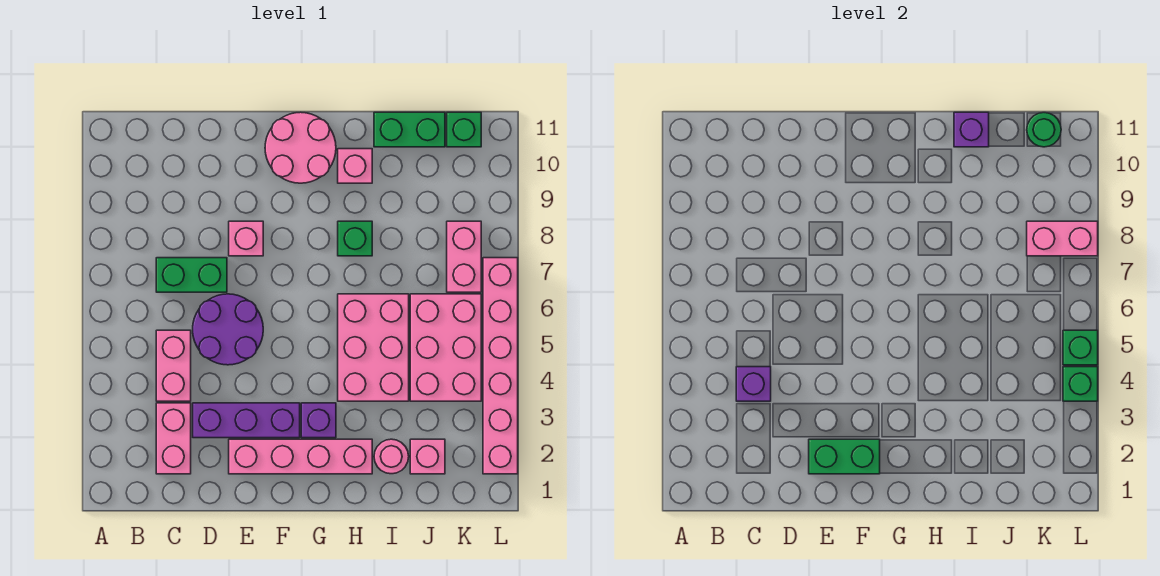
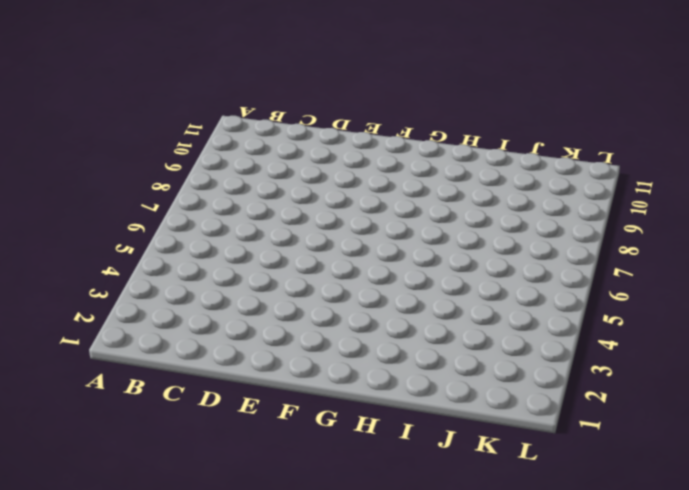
none -> pink brick C2:C3 level 1
none -> pink brick C4:C5 level 1
none -> green brick C7:D7 level 1

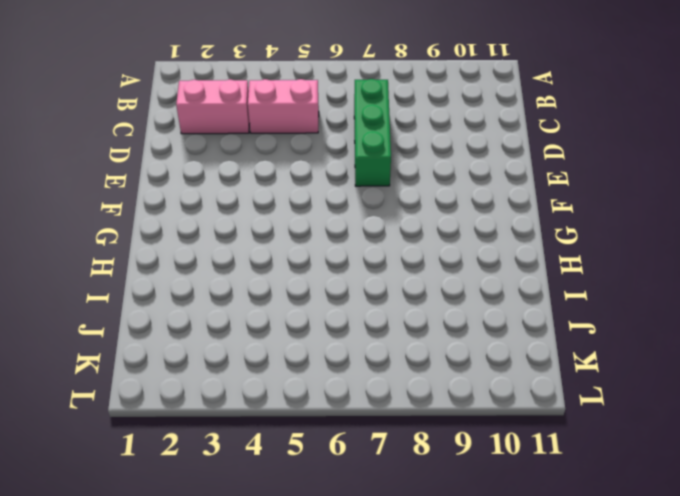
green brick C7:E7 level 1 -> green brick C7:D7 level 1
none -> purple brick D3:F3 level 1
none -> purple round brick D5:E6 level 1
none -> pink brick E2:H2 level 1

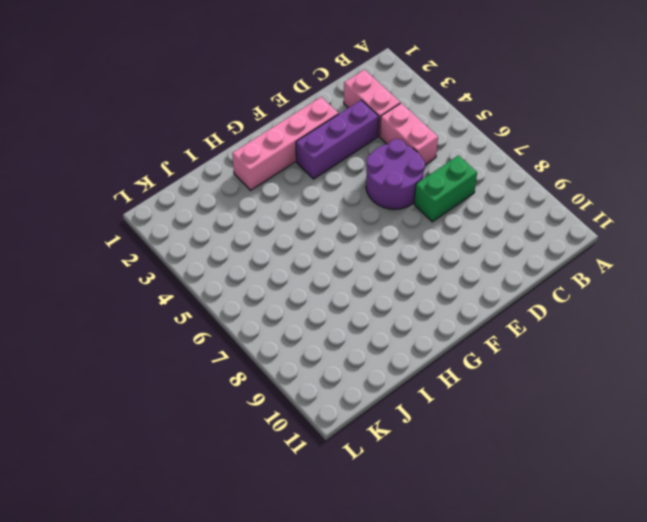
none -> pink brick E8 level 1
none -> pink round brick F10:G11 level 1
none -> purple brick G3 level 1

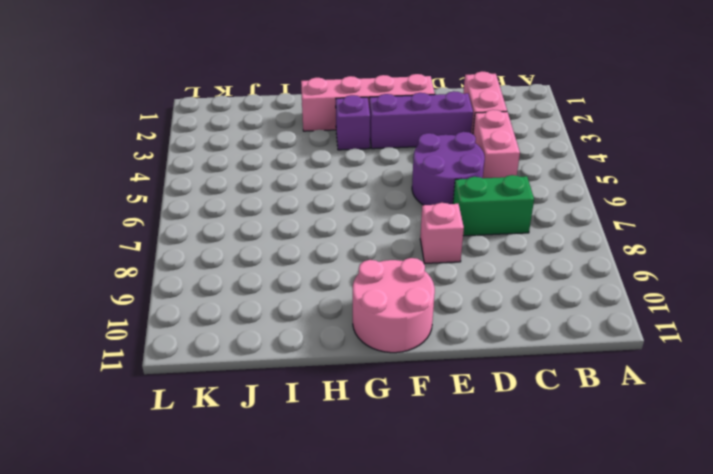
none -> pink brick H4:I6 level 1
none -> green brick H8 level 1
none -> pink brick H10 level 1

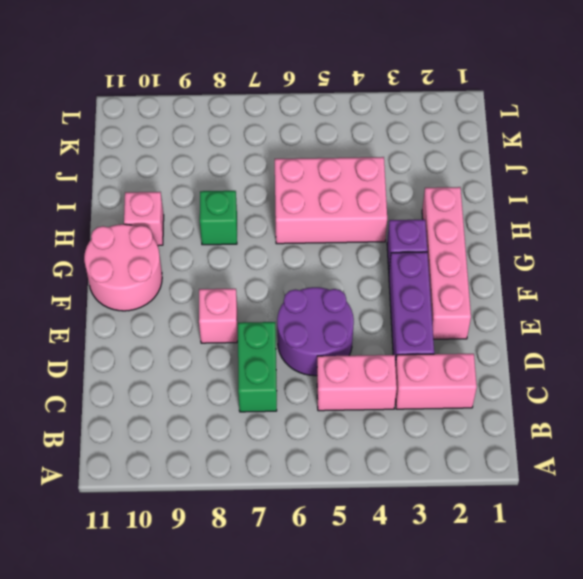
none -> pink round brick I2 level 1
none -> green brick I11:J11 level 1
none -> pink brick J2 level 1

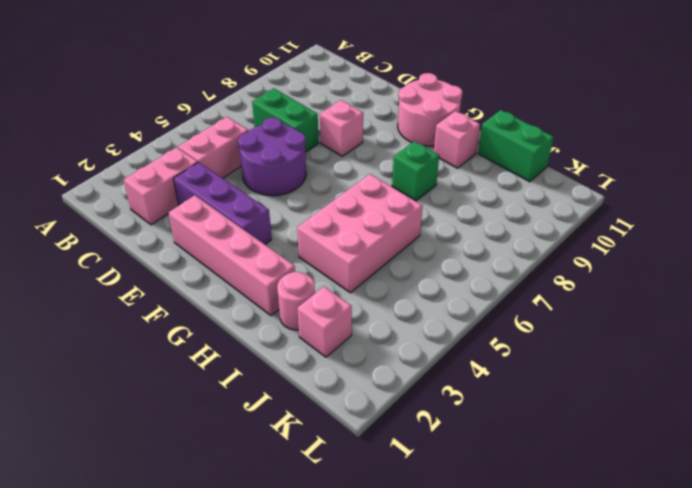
none -> purple brick G3 level 1
none -> pink brick J4:K6 level 1
none -> pink brick K7:K8 level 1

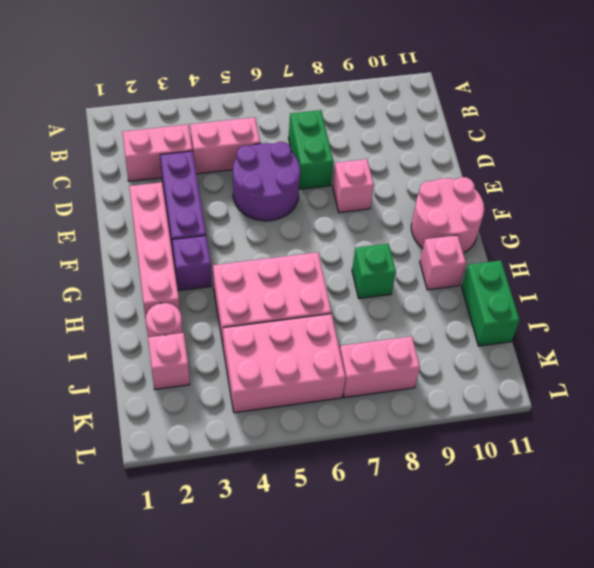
none -> green brick K11 level 1
none -> pink brick L2:L7 level 1
none -> purple brick C4 level 2

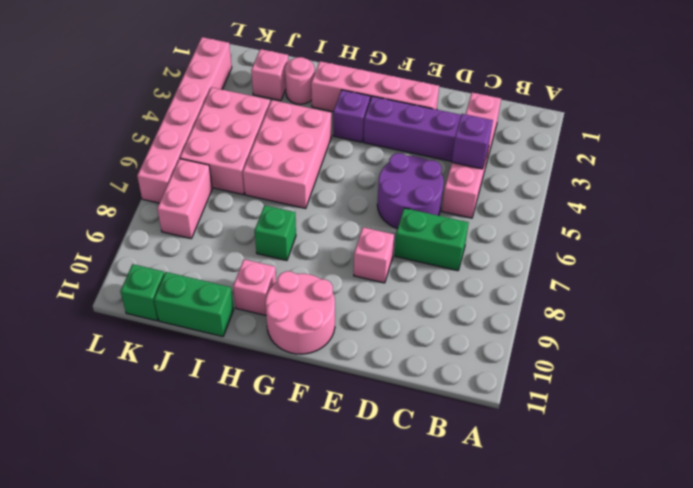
none -> green brick E2:F2 level 2
none -> purple brick I11 level 2
none -> pink brick K8:L8 level 2

